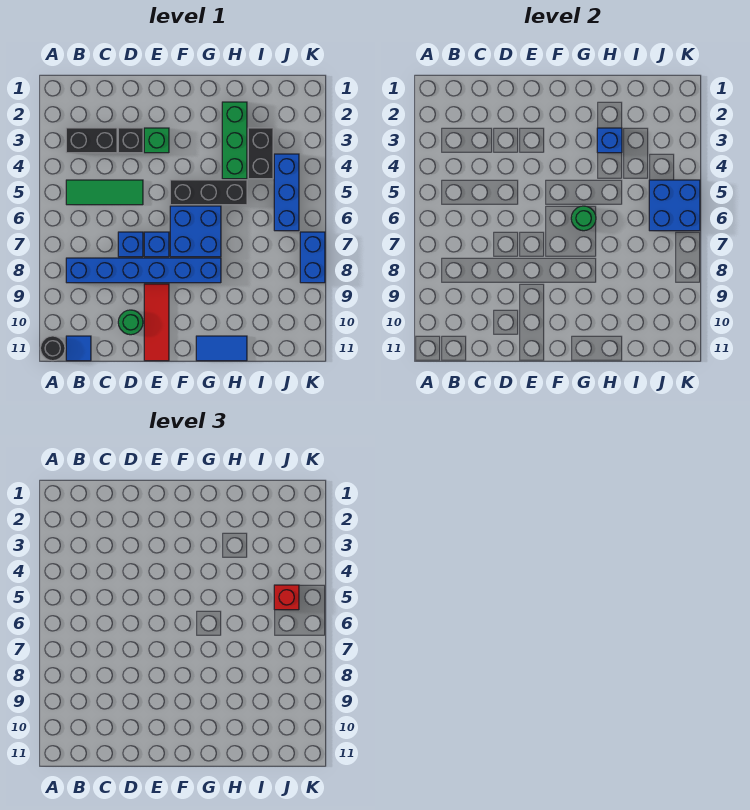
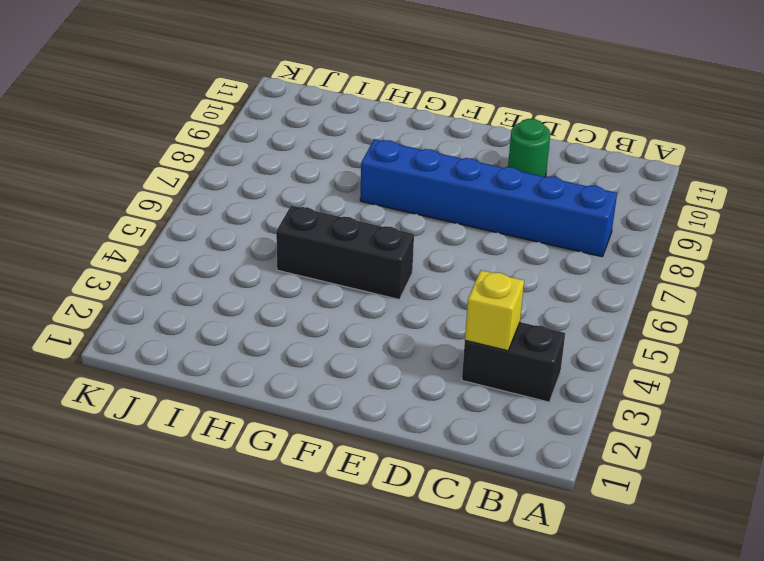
yellow brick C3 level 2 -> none
none -> black round brick A11 level 1
none -> green tile B5:D5 level 1
none -> blue tile B11 level 1

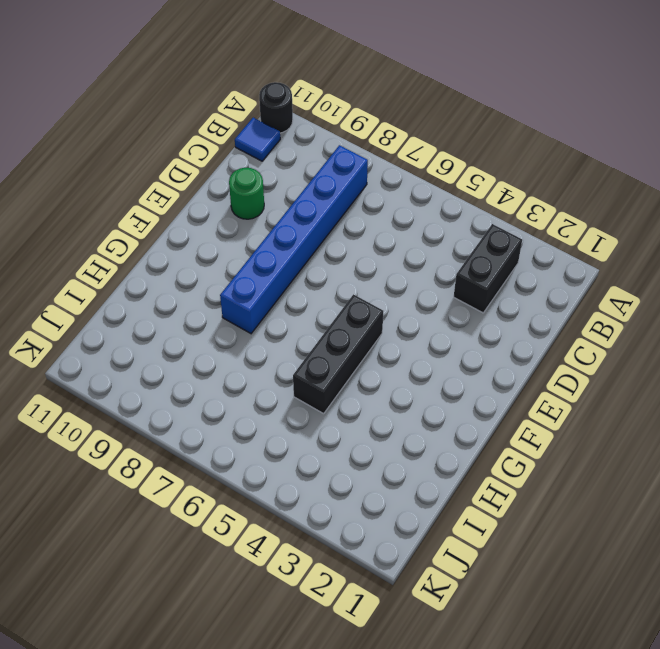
none -> green tile B5:D5 level 1
none -> black brick D3 level 1
none -> blue brick D7 level 1

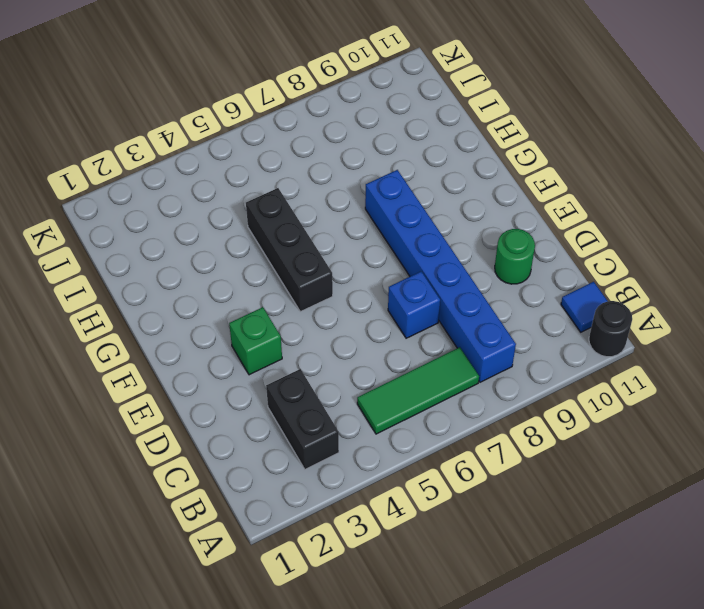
green tile B5:B7 level 1 -> green tile B5:D5 level 1
none -> black brick D3 level 1
none -> blue brick E7 level 1
none -> red tile E9:E11 level 1

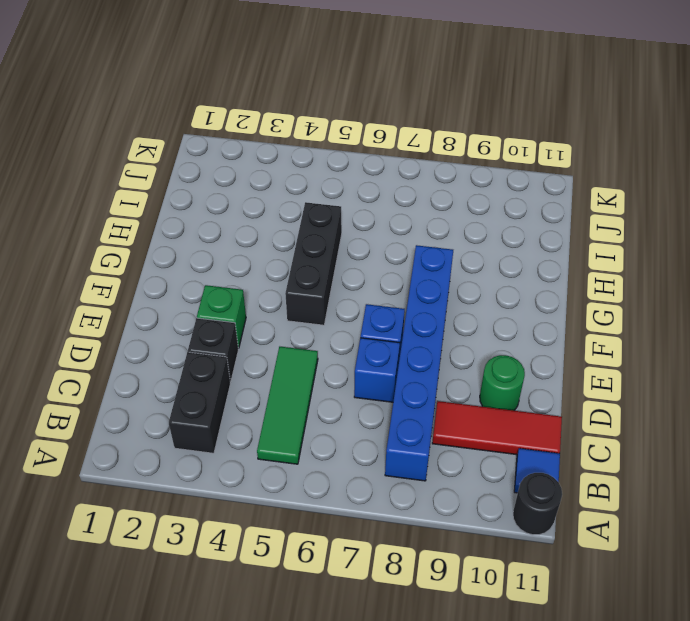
red tile C9:C11 level 1 -> red tile E9:E11 level 1
none -> blue brick F6:G7 level 1
none -> blue tile G11:H11 level 1
none -> green brick H2:H4 level 1

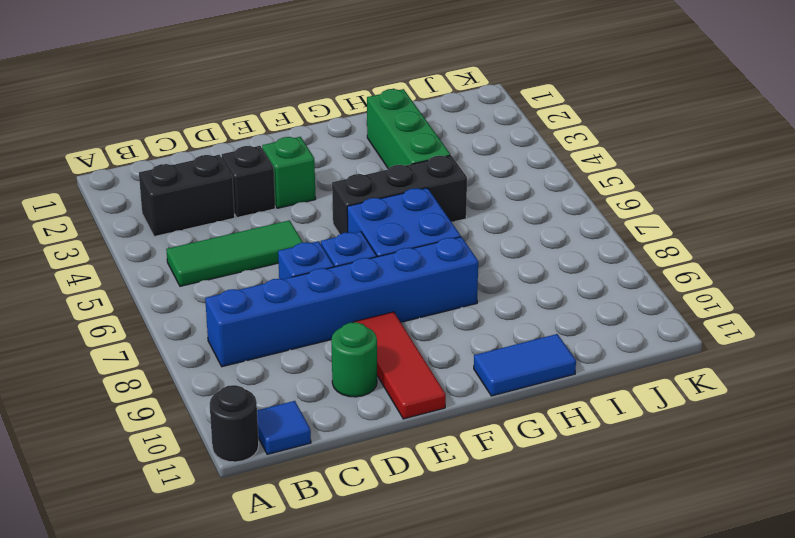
none -> black brick I3:I4 level 1
none -> blue brick J4:J6 level 1
none -> blue brick K7:K8 level 1

